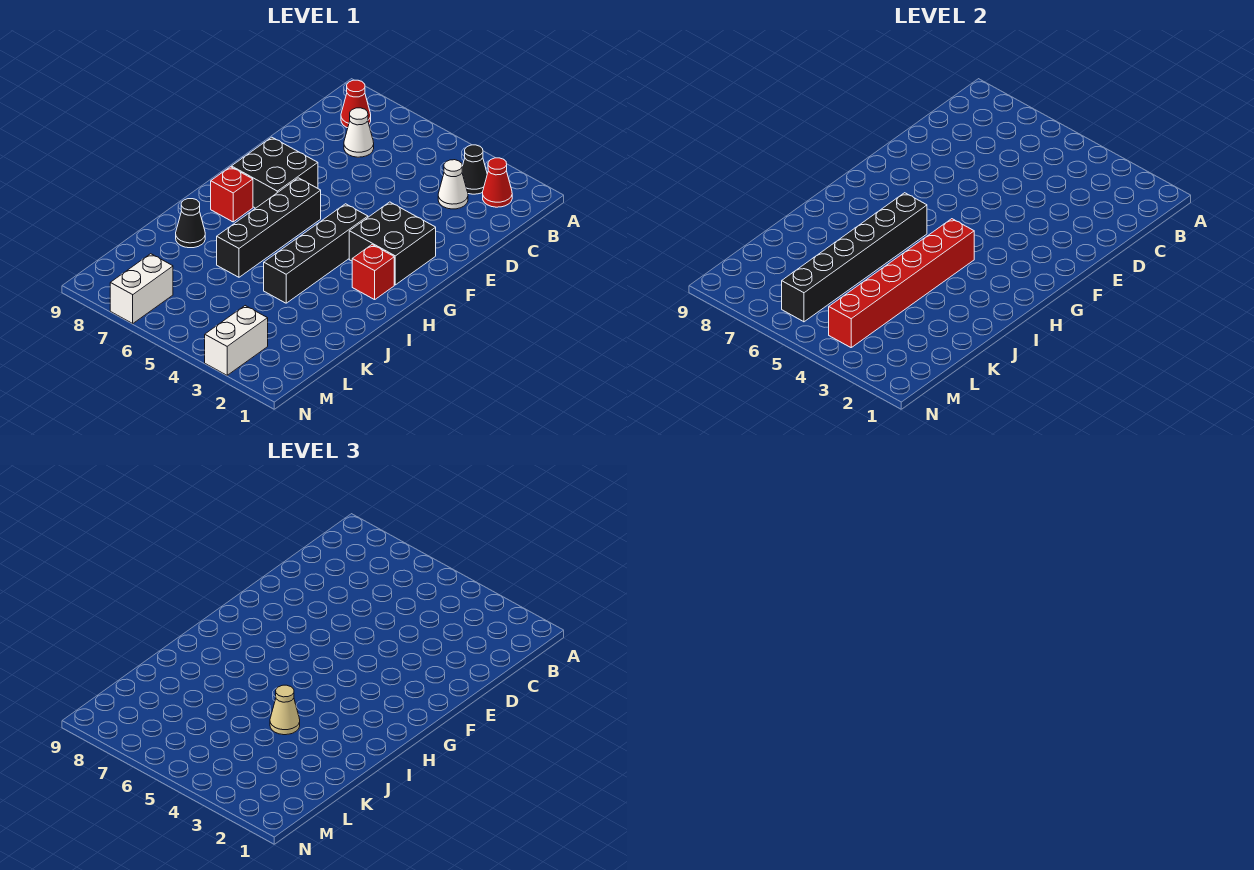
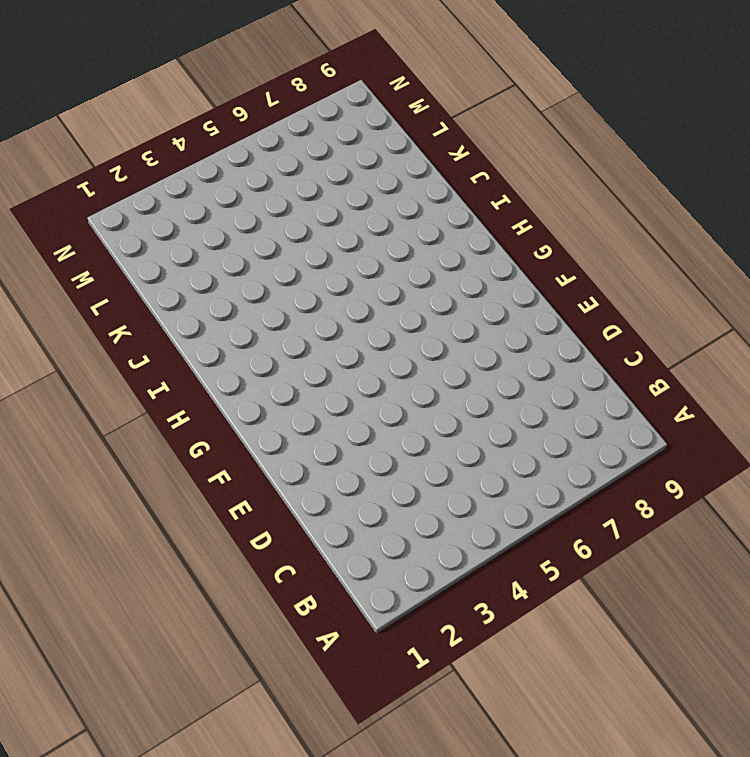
none -> red cone B2 level 1
none -> black cone B3 level 1
none -> red cone B8 level 1

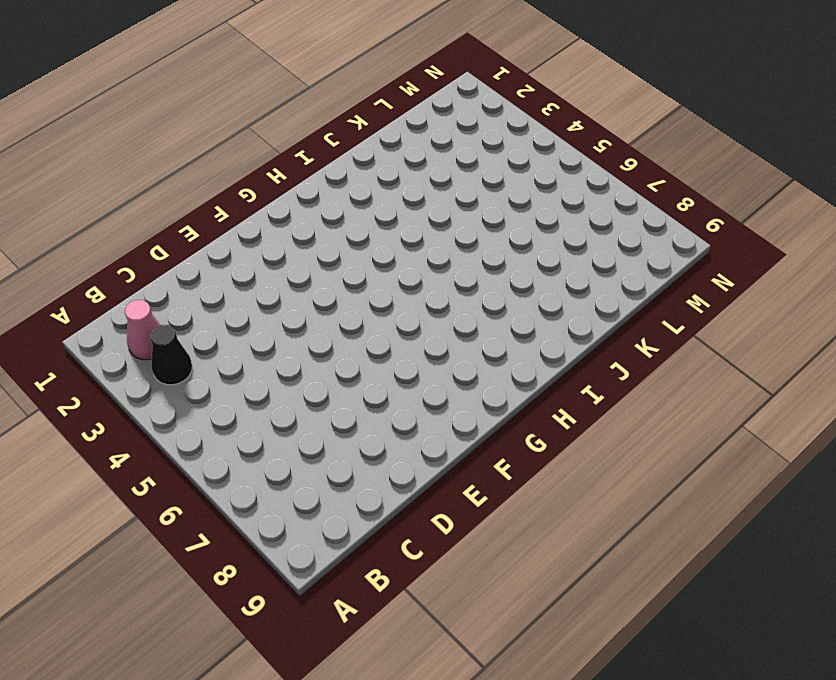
pink cone B2 level 1 -> red cone B2 level 1
none -> red cone B8 level 1
none -> white cone C3 level 1
none -> white cone C7 level 1

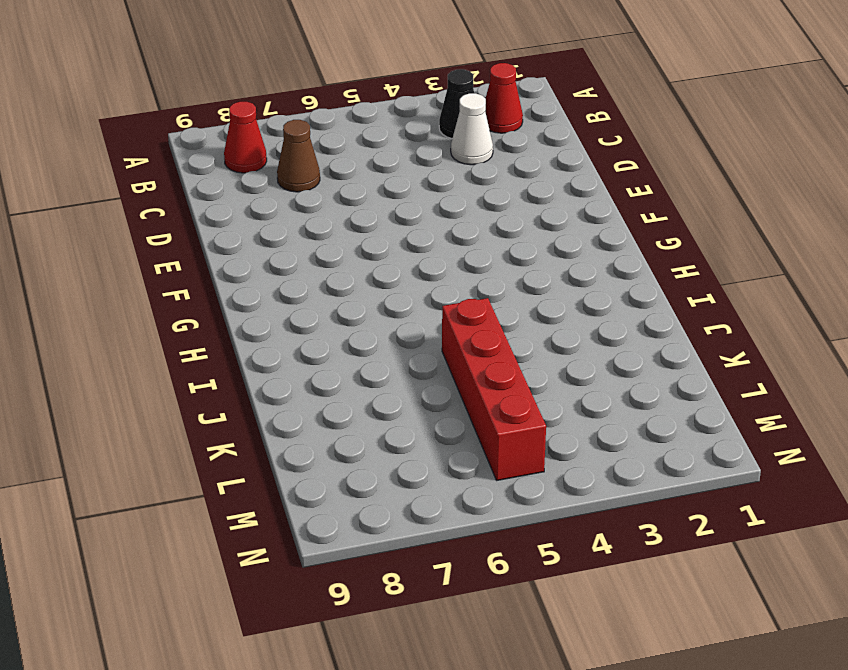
brown cone C7 level 1 -> white cone C7 level 1
red brick J5:M5 level 1 -> none
none -> black brick F2:G3 level 1
none -> black brick F7:G8 level 1
none -> black brick G4:J4 level 1

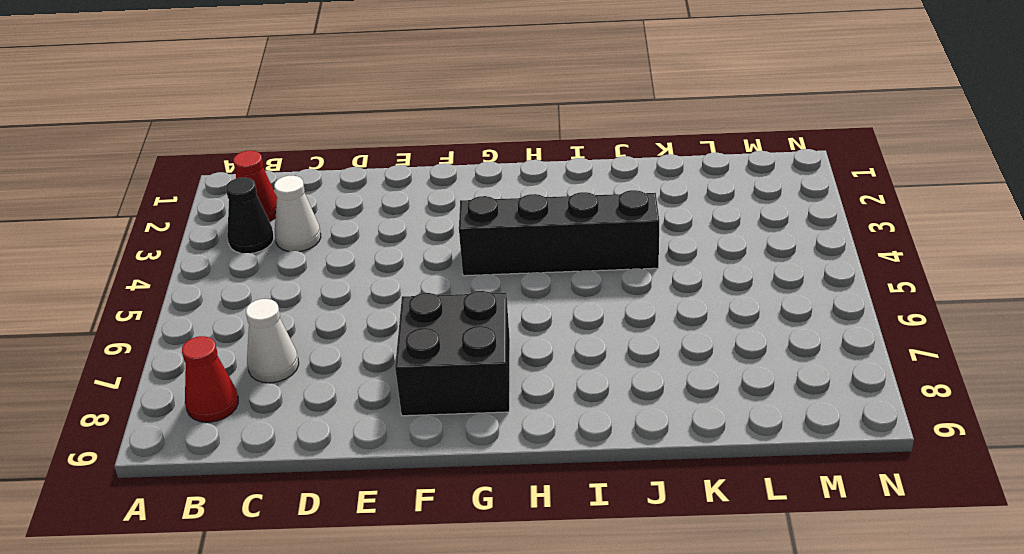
none -> black brick F2:G3 level 1
none -> black brick G6:J6 level 1
none -> red brick H2 level 1

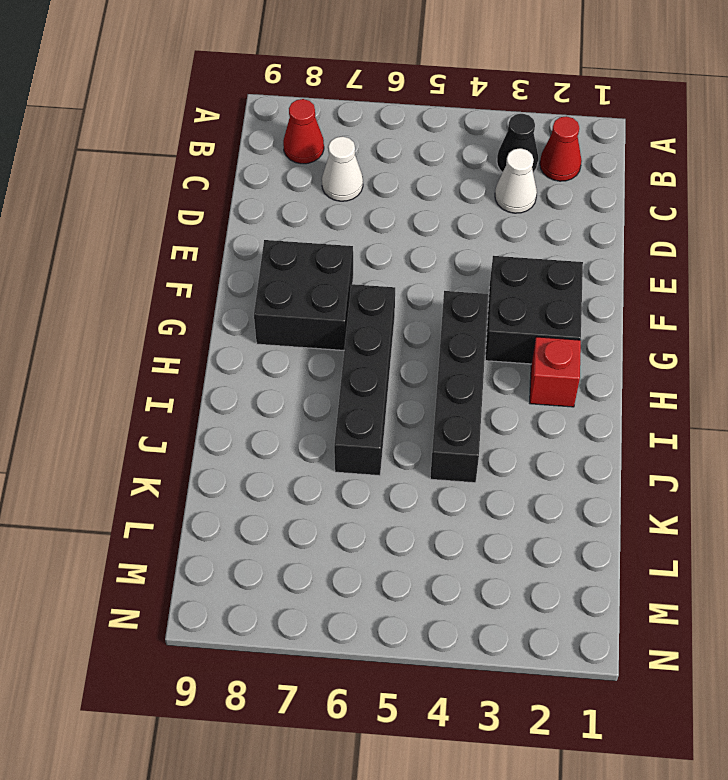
none -> red brick H8 level 1
none -> black cone J8 level 1
none -> white brick M3:N3 level 1

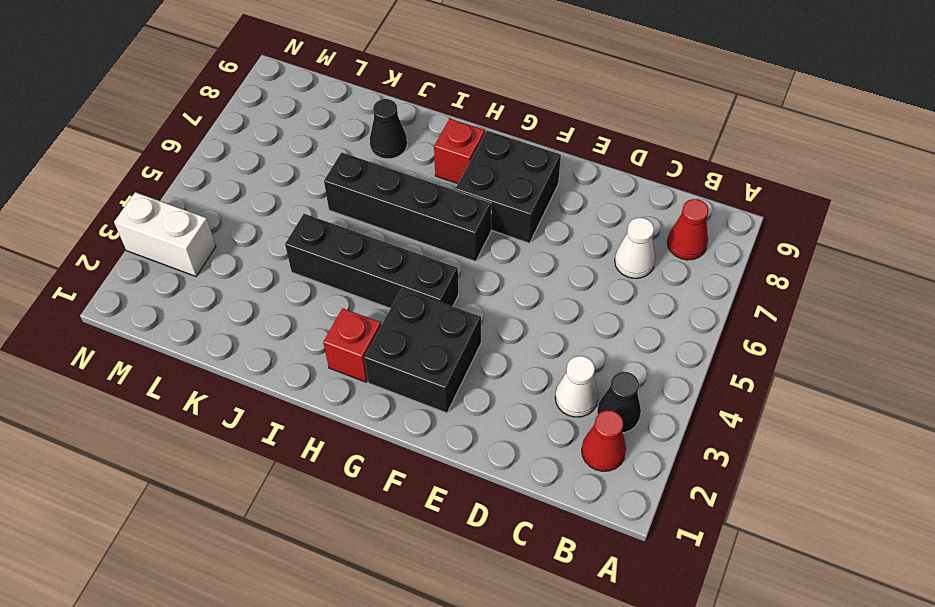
none -> white brick M7:N7 level 1
none -> red brick H4:M4 level 2
none -> black brick H6:M6 level 2

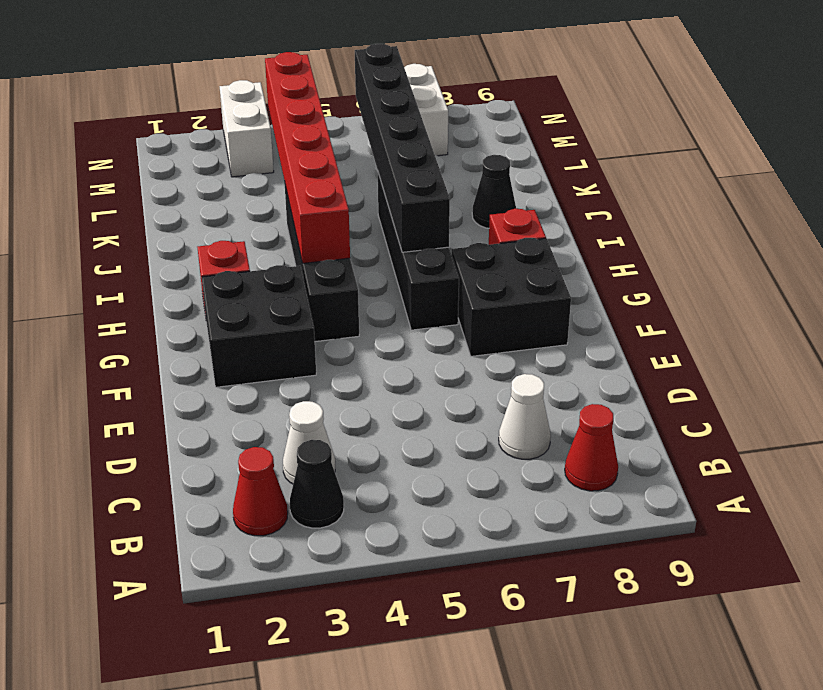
none -> tan cone J4 level 3

